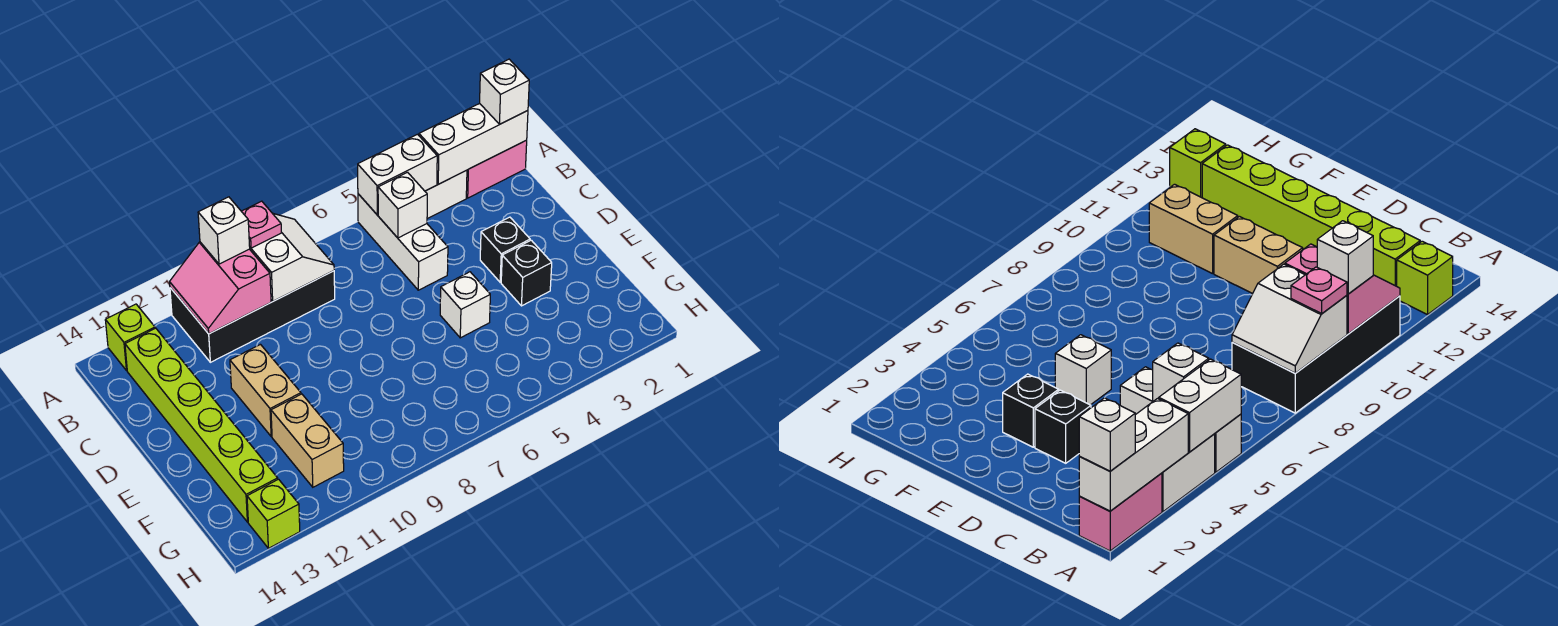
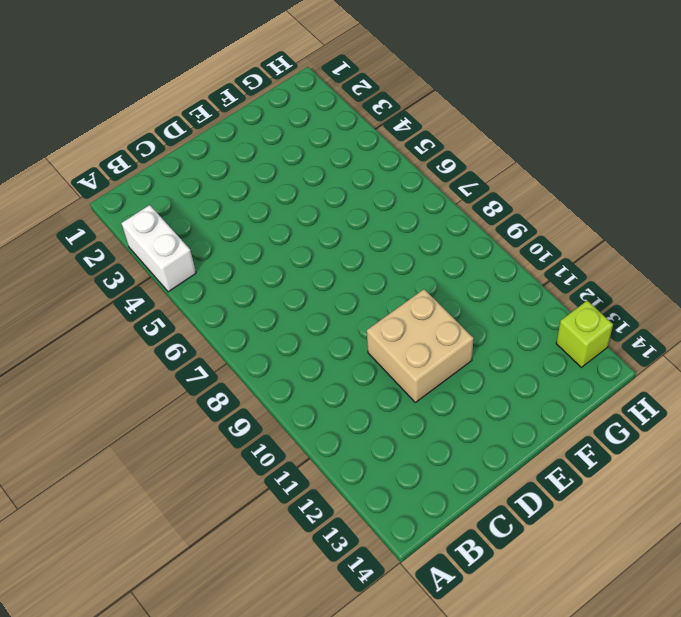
tan brick D10:E11 level 1 -> tan brick D11:E11 level 1
none -> pink brick A1:A2 level 1
none -> white brick A5:C5 level 1
none -> black brick A8:B11 level 1

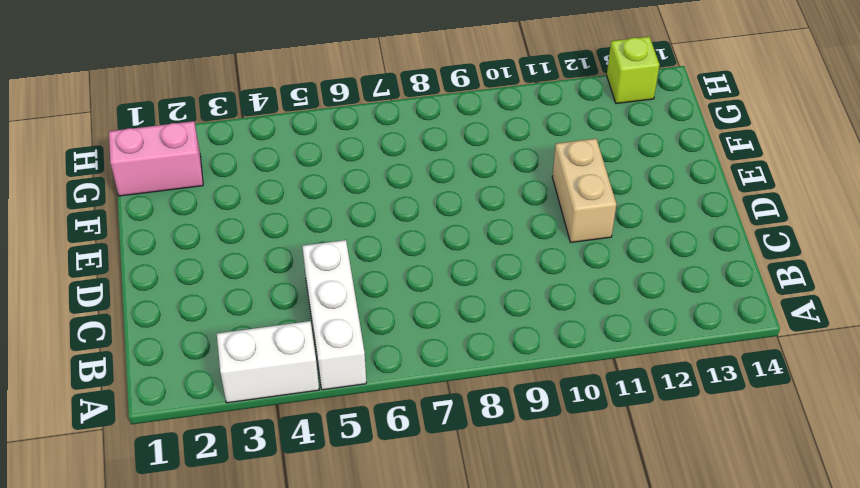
pink brick G1:G2 level 1 -> pink brick A1:A2 level 1
none -> black brick A8:B11 level 1
none -> lime brick A13 level 1
none -> lime brick B13:G13 level 1

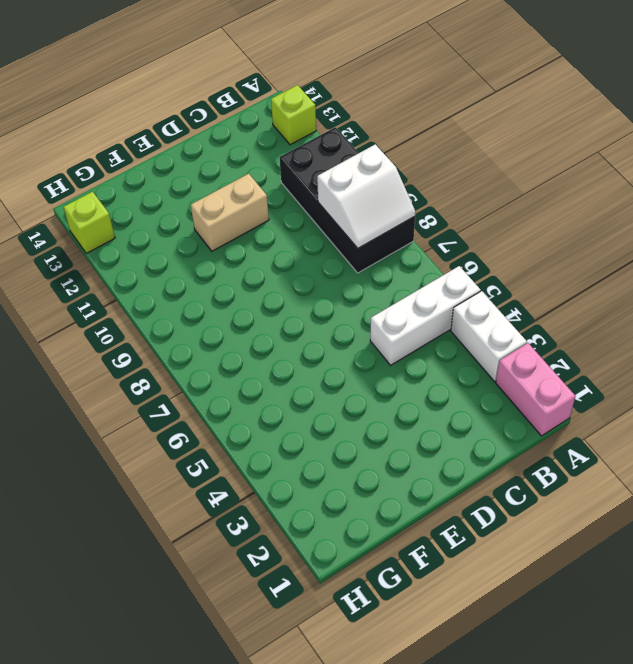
none -> lime brick B13:G13 level 1
none -> black brick D3 level 1
none -> black brick E3 level 1

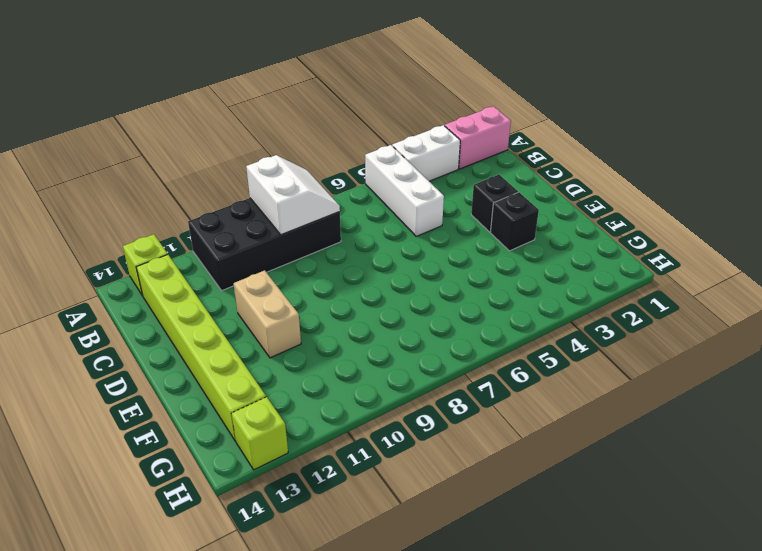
none -> white brick E5 level 1
none -> tan brick F11:G11 level 1
none -> white brick A1:A3 level 2

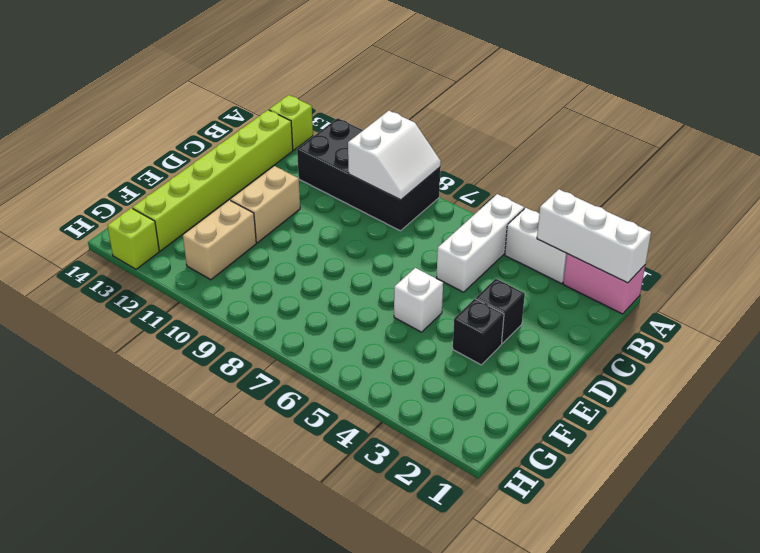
none -> white brick A4:A5 level 2
none -> pink slope A10:B11 level 2 top 10
none -> white brick B5 level 2

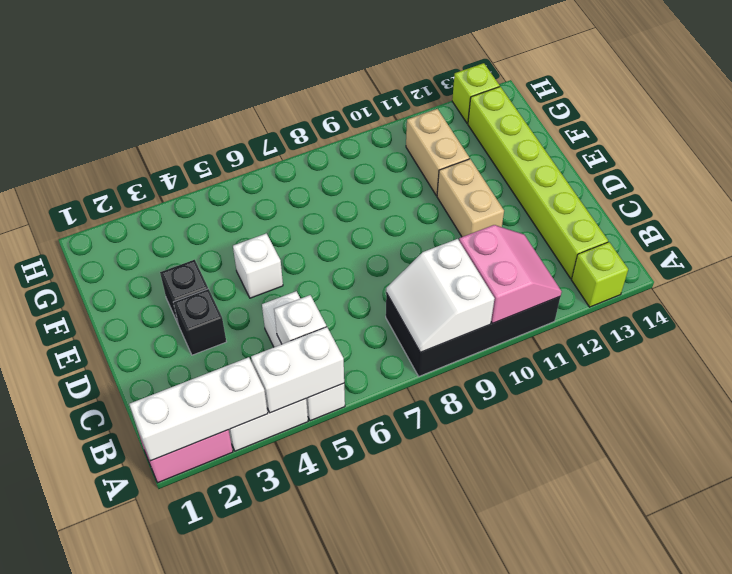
none -> white brick A1 level 3
none -> pink plate A9 level 3
none -> white brick A10 level 3

